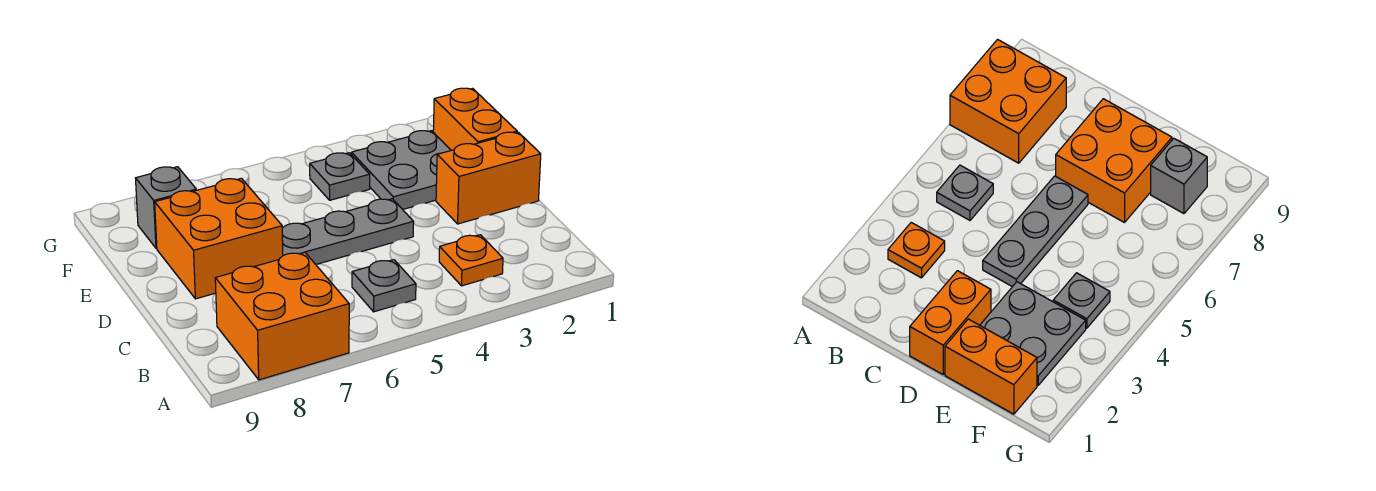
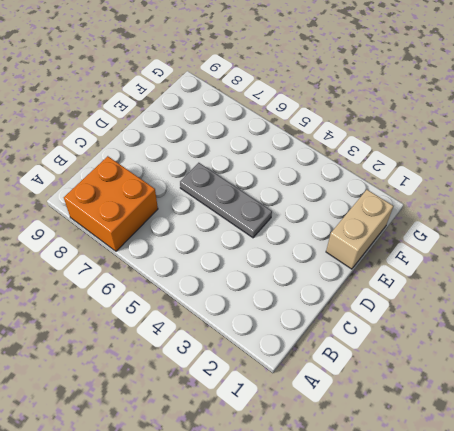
tan brick E1:F1 level 1 -> orange brick E1:F1 level 1
none -> orange plate B3 level 1
none -> grey plate B5 level 1

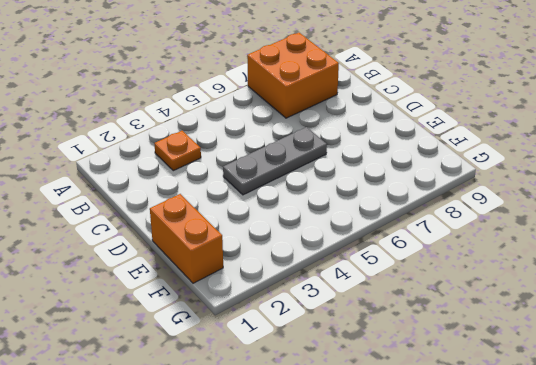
none -> grey plate B5 level 1
none -> orange brick D1:D2 level 1

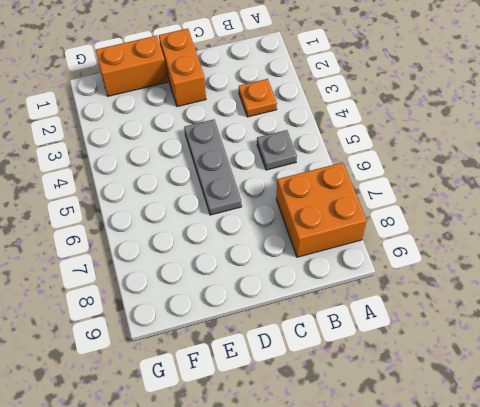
none -> orange brick D7:E8 level 1
none -> grey plate E2:F3 level 1

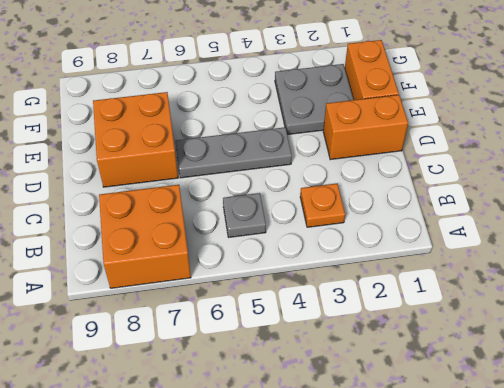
none -> grey plate F4 level 1
none -> grey brick F8 level 1

